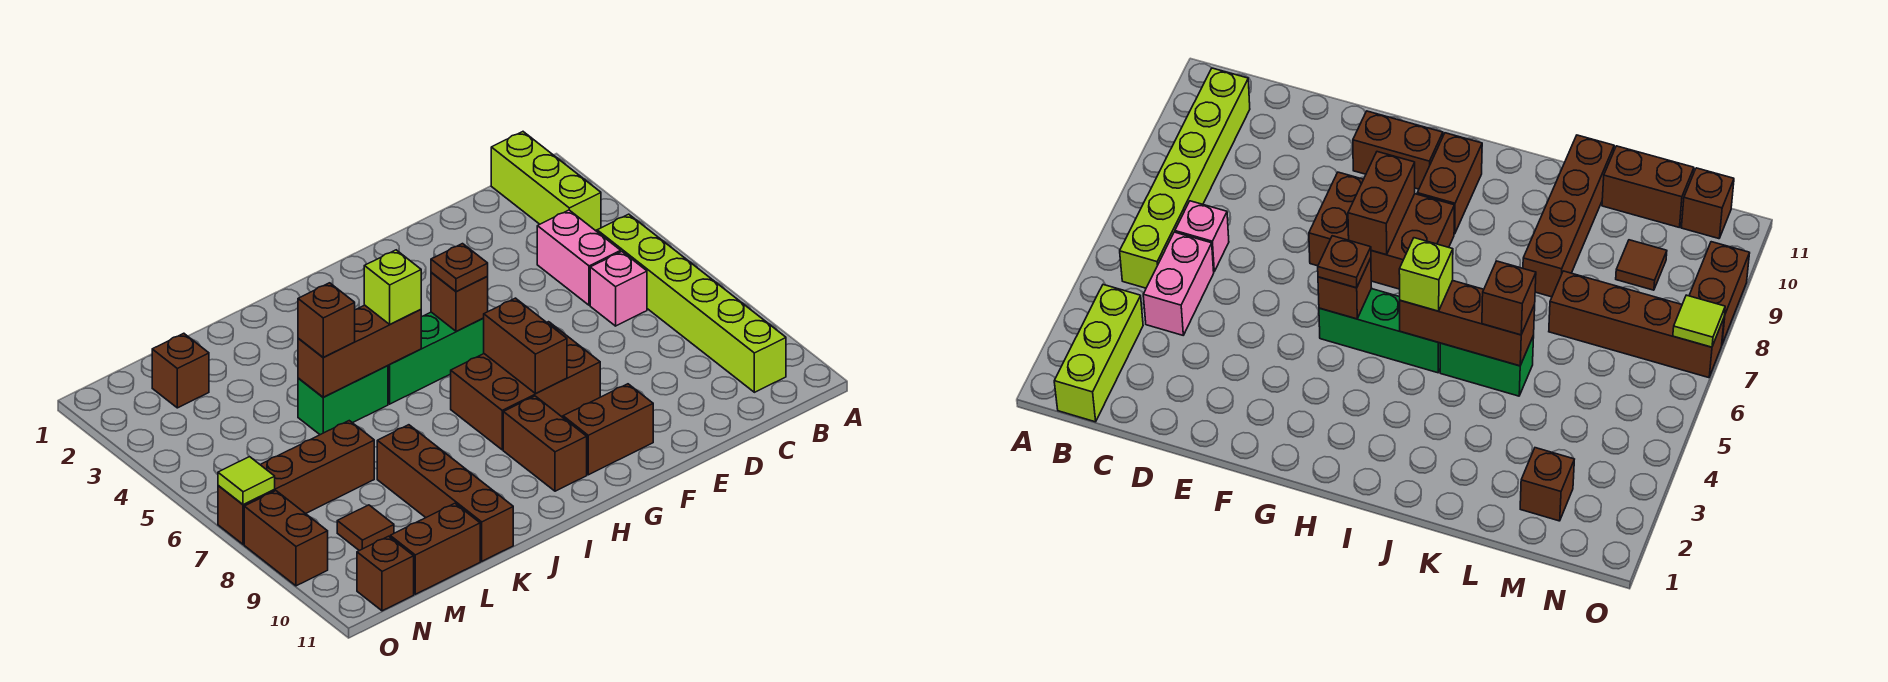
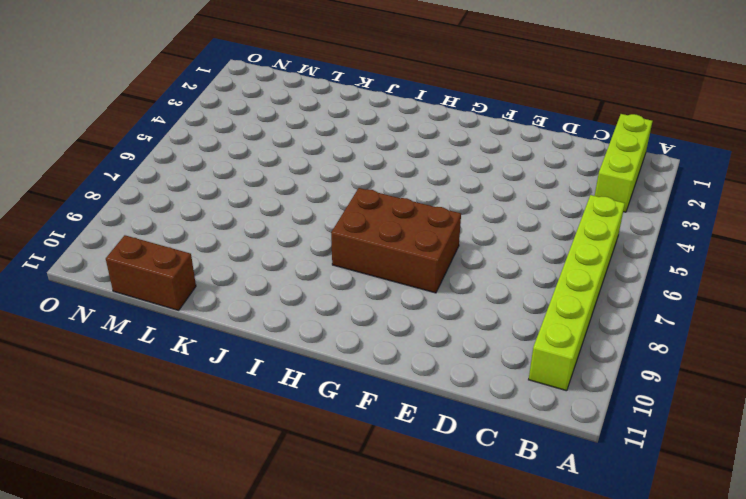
none -> pink brick C4:C5 level 1
none -> pink brick C6 level 1
none -> brown brick F10:G10 level 1

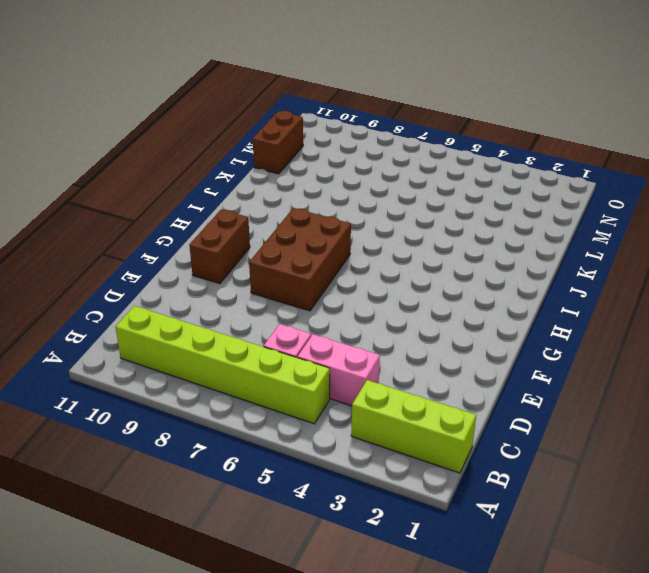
none -> green brick G5:I5 level 1
none -> brown brick H9:H10 level 1
none -> green brick J5:K5 level 1

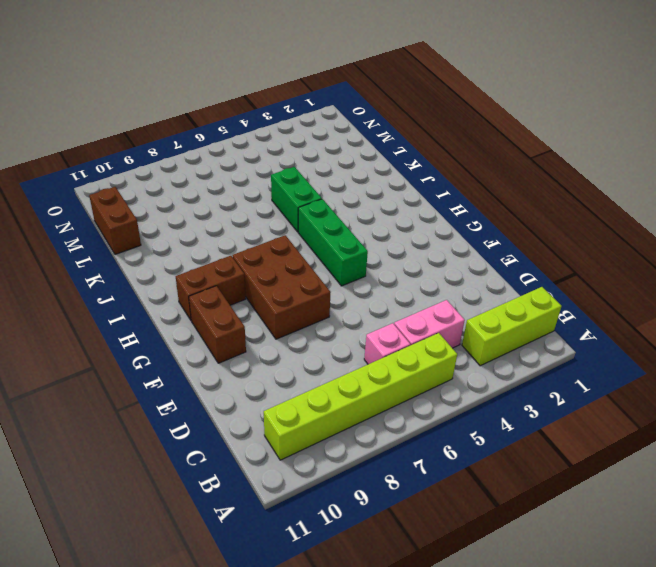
none -> brown brick K8:K11 level 1
none -> brown brick L7:O7 level 1
none -> brown brick M2 level 1

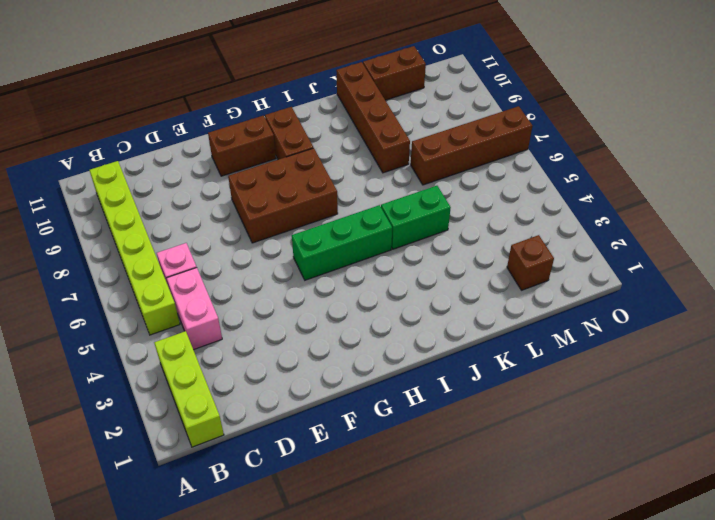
none -> brown tile M9 level 1
none -> brown brick N11 level 1
none -> brown brick O8:O9 level 1

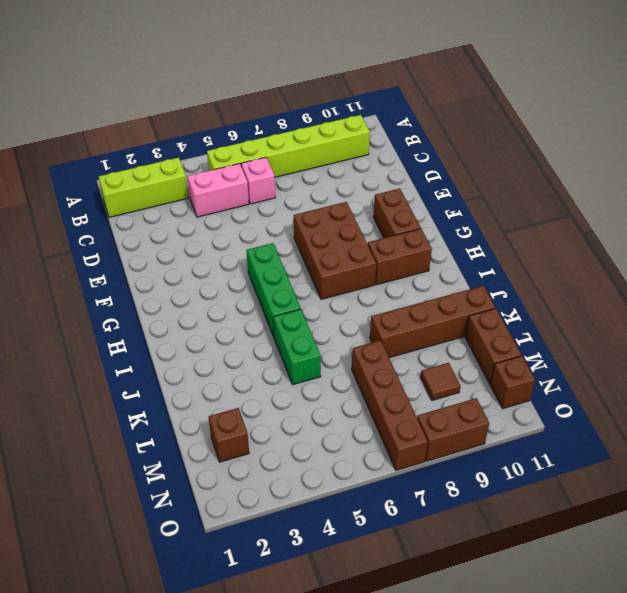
none -> brown brick G5 level 2
none -> brown brick G7:G8 level 2
none -> brown brick I5:K5 level 2

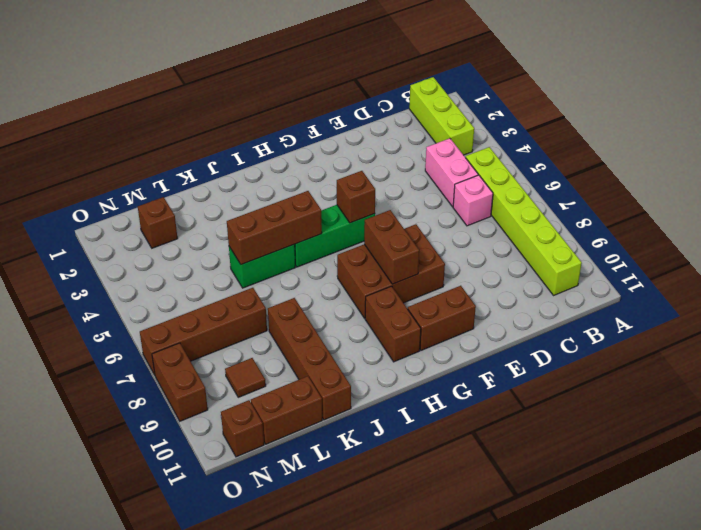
none -> lime tile O7 level 2
none -> brown plate G5 level 3
none -> lime brick I5 level 3

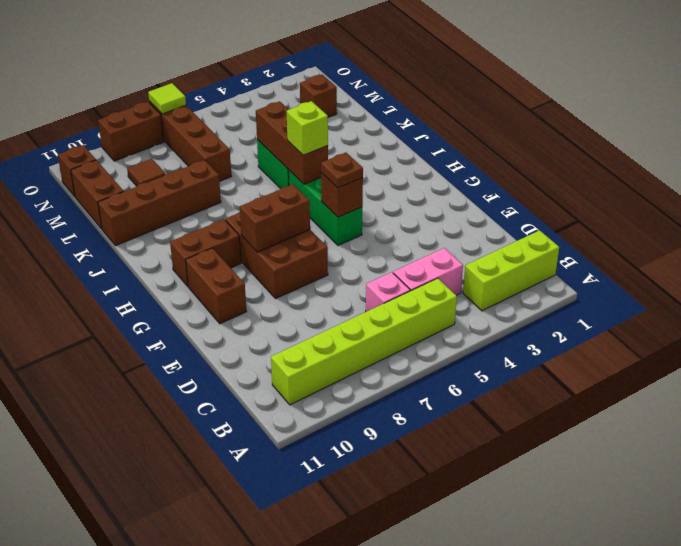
none -> brown brick K5 level 3

